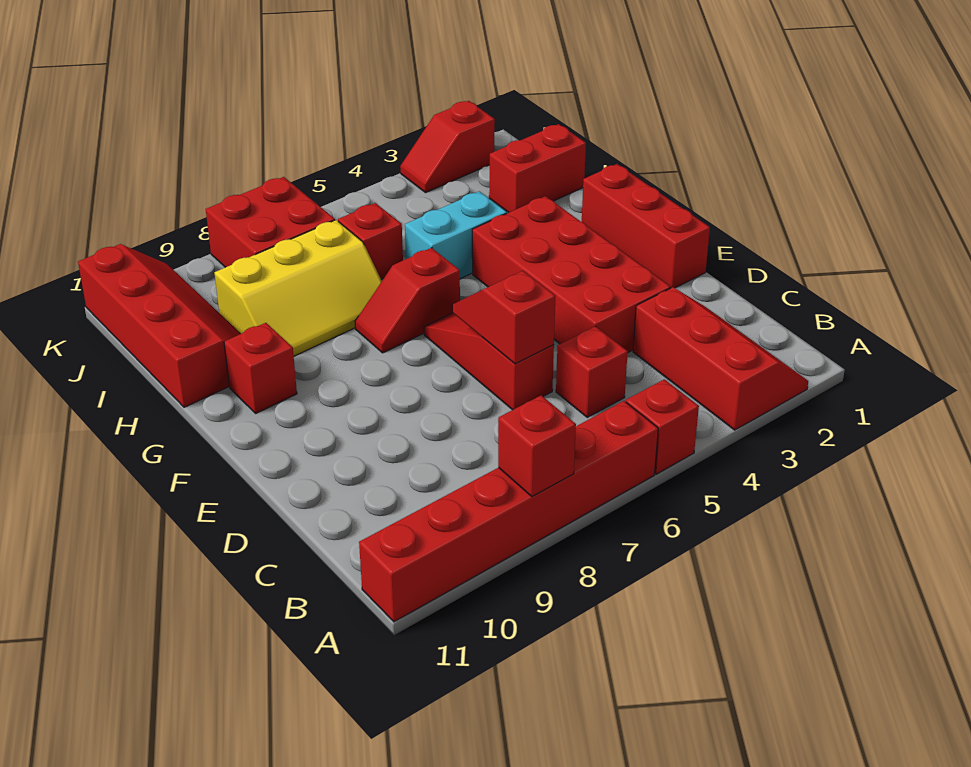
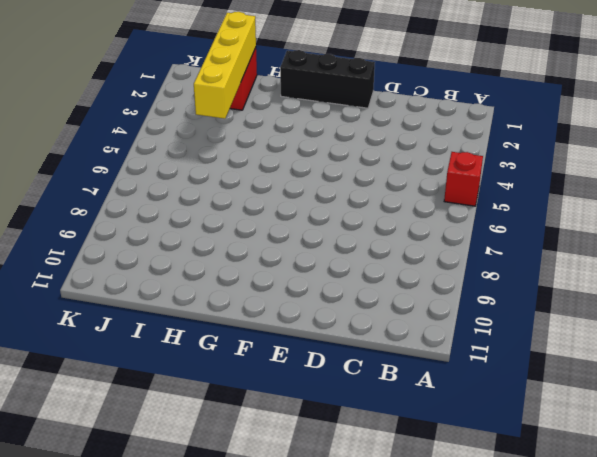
black brick E1:G1 level 1 -> red brick E1:G1 level 1
yellow brick I1:I4 level 2 -> none
none -> red slope A2:C3 level 1 top 3
none -> red brick A6:A11 level 1
none -> red brick C5 level 1

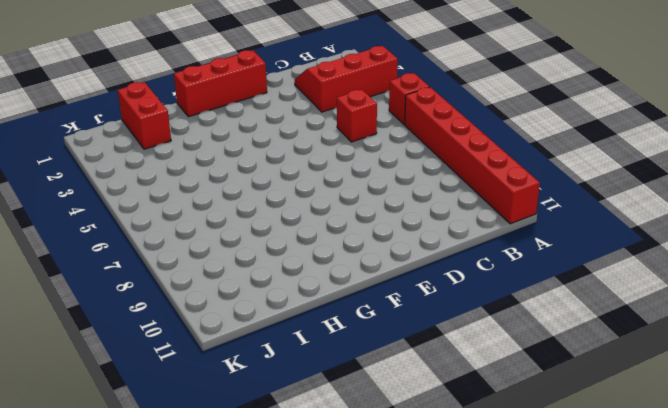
none -> red brick D3:G4 level 1
none -> red slope D6:F6 level 1 top D
none -> red slope G6:G7 level 1 top 6

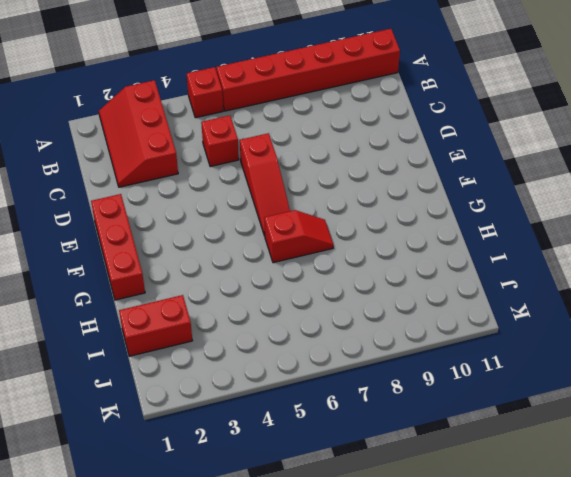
none -> red brick D3:G4 level 1
none -> red brick G10 level 1
none -> cyan brick H4:H5 level 1

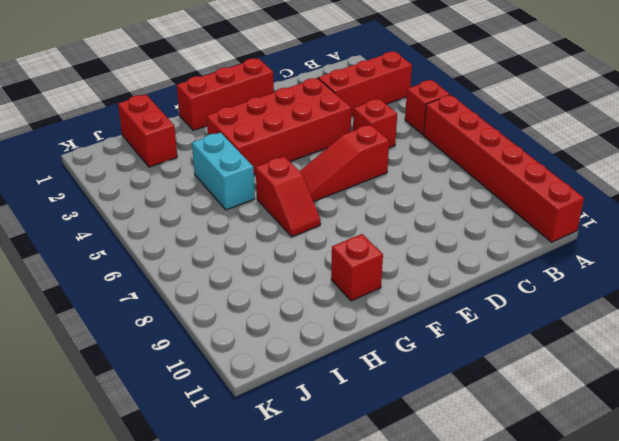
none -> yellow slope H7:I9 level 1 top I
none -> red slope H10:K11 level 1 top 11
none -> red brick I6 level 1

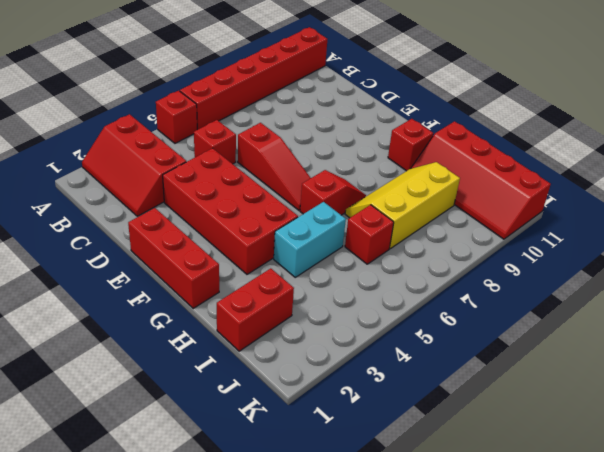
none -> red brick J7:K8 level 1
none -> red slope K2:K3 level 1 top 2
none -> red brick A8 level 2

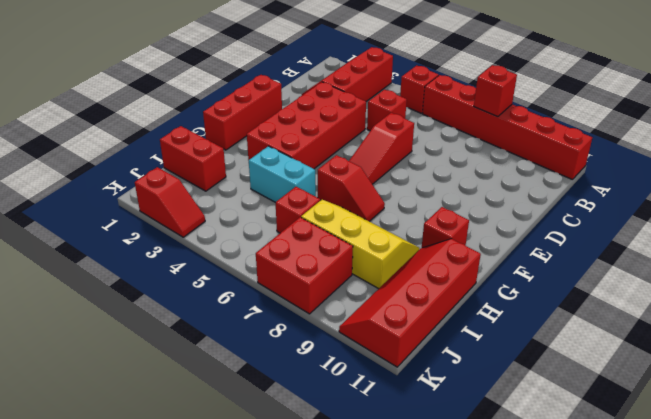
none -> red slope D6:E6 level 2 top D

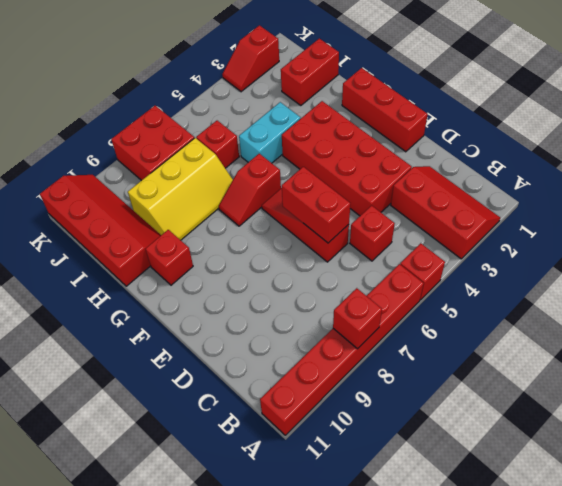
red brick D6:E6 level 2 -> red slope D6:E6 level 2 top D

